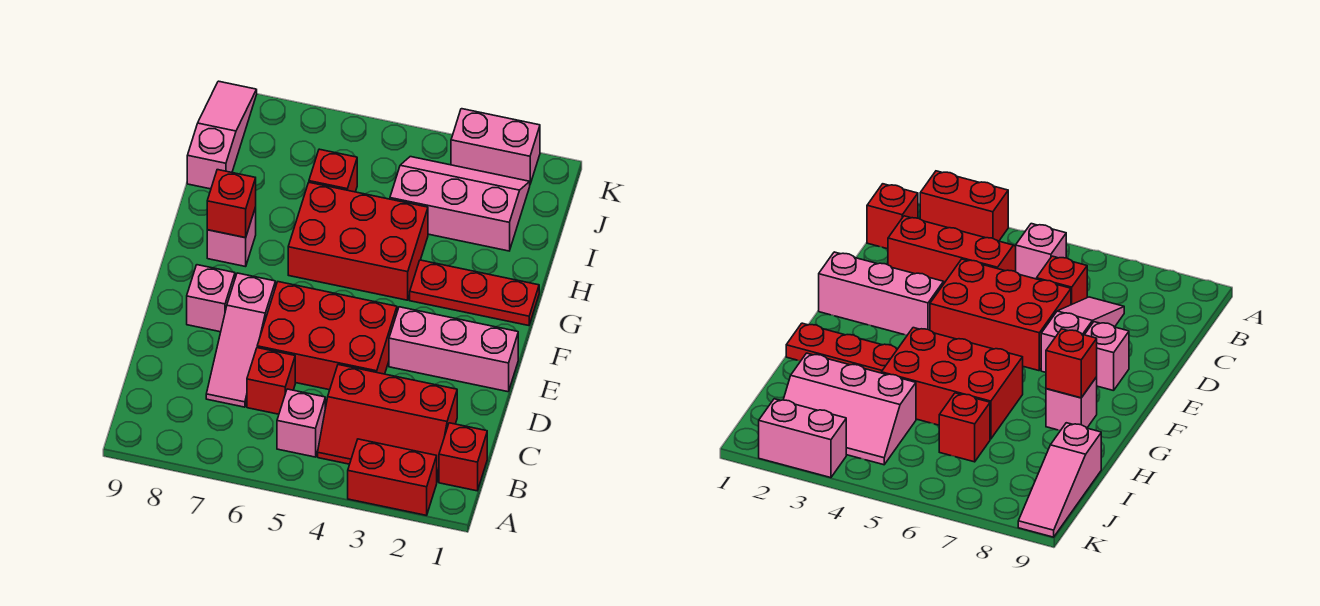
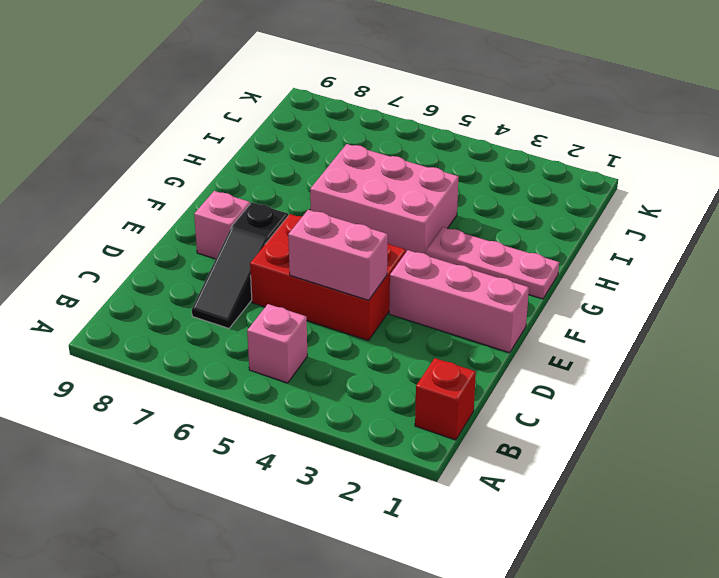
black slope C7:E7 level 1 top E -> pink slope C7:E7 level 1 top E
pink brick D4:D5 level 2 -> pink brick K2:K3 level 1
pink plate G1:G3 level 1 -> red plate G1:G3 level 1
pink brick G4:H6 level 1 -> red brick G4:H6 level 1
none -> red brick A2:A3 level 1
none -> red slope B2:C4 level 1 top C
none -> red brick C6 level 1

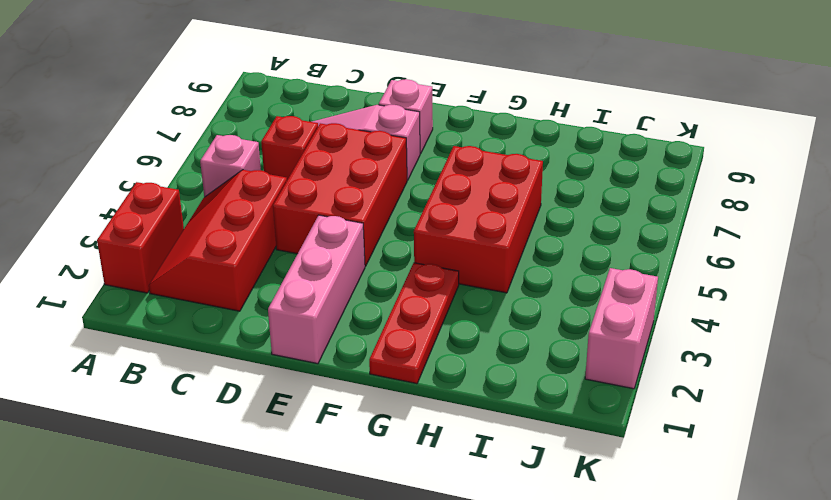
none -> red brick B1 level 1
none -> pink brick G8 level 1
none -> pink slope I2:J4 level 1 top I

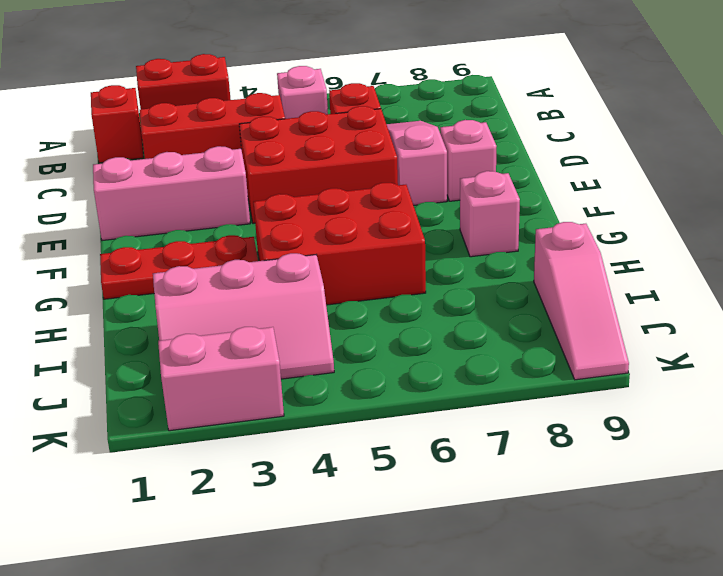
none -> red brick I6 level 1
none -> red brick G8 level 2

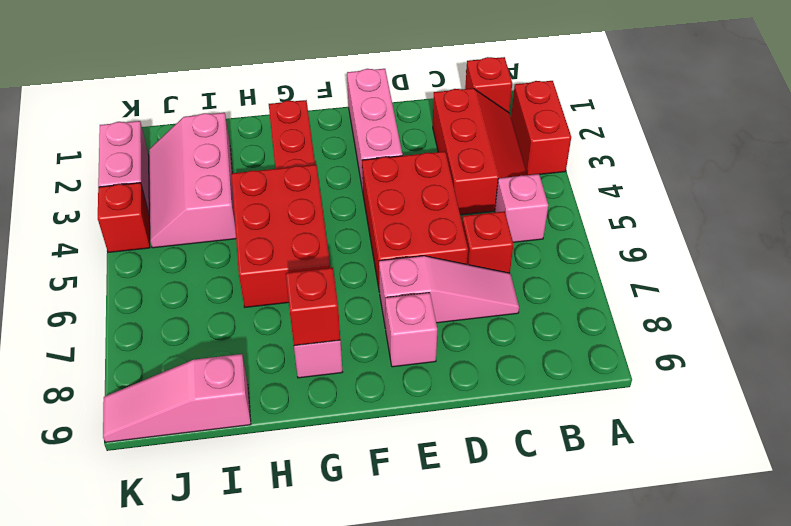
red brick K4 level 1 -> red brick I6 level 1

